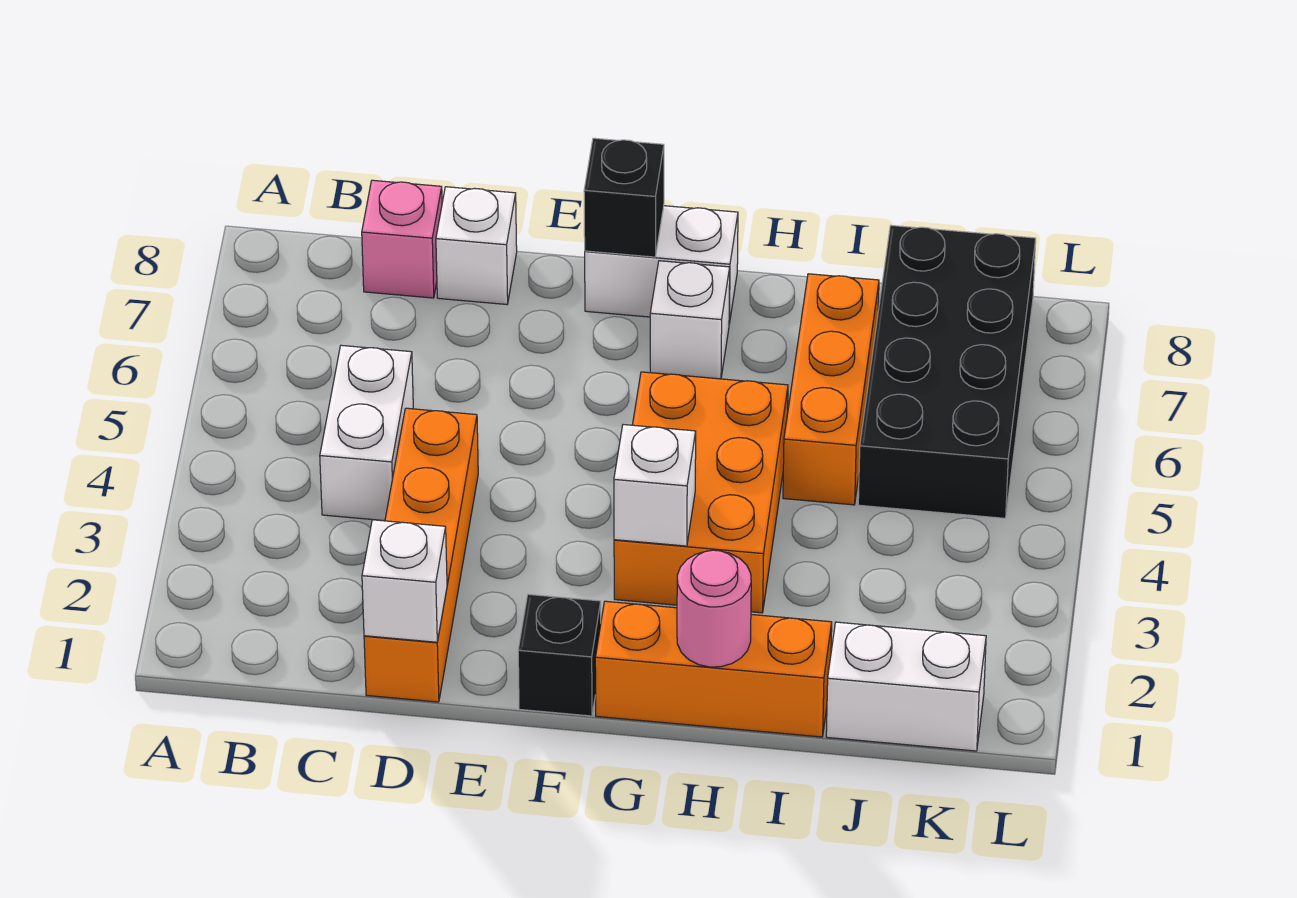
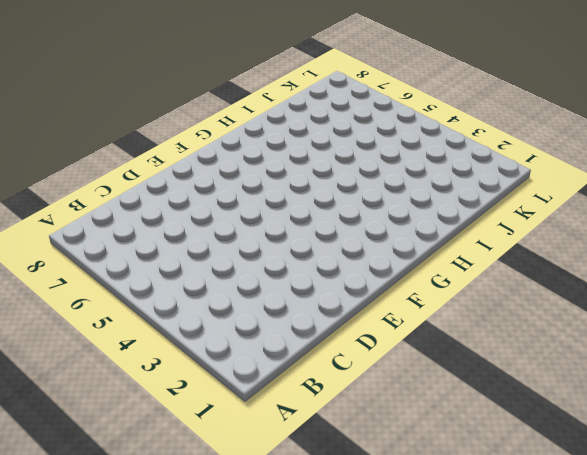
none -> white brick C4:C5 level 1
none -> pink brick C8 level 1
none -> orange brick D1:D4 level 1

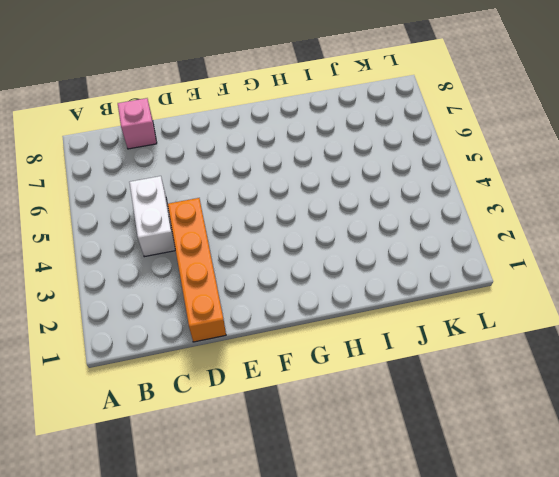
none -> white brick D8 level 1
none -> black brick F1 level 1
none -> white brick F8:G8 level 1

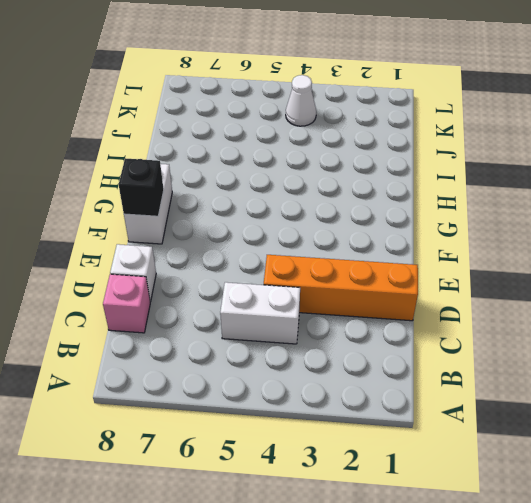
white cone K4 level 1 -> none
none -> black brick F1 level 1
none -> orange brick G1:I1 level 1
none -> orange brick G3:H5 level 1

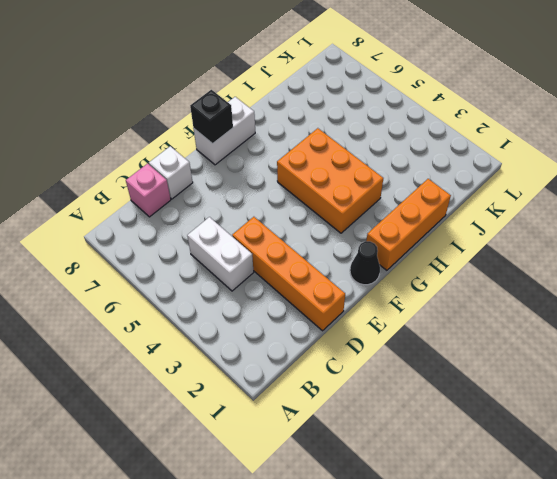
black cone F1 level 1 -> black brick F1 level 1
none -> white brick G7 level 1
none -> orange brick I5:I7 level 1
none -> white brick J1:K1 level 1

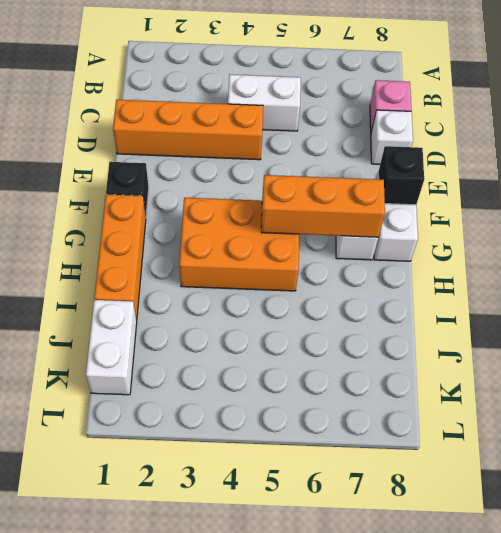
orange brick G5:G7 level 2 -> orange brick I5:I7 level 1
none -> black brick J5:K8 level 1
none -> white brick D1 level 2
none -> white brick G3 level 2

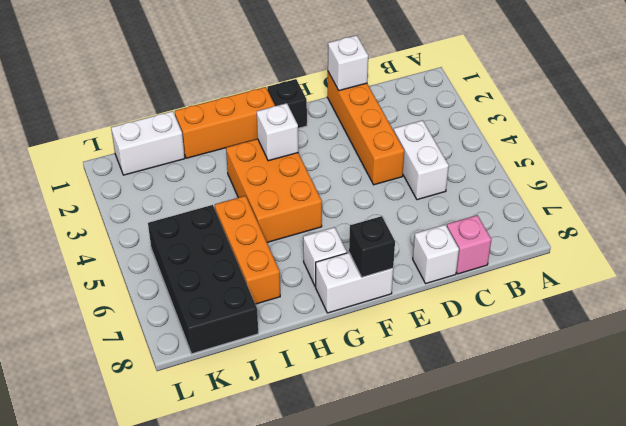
none -> pink round brick H1 level 2

